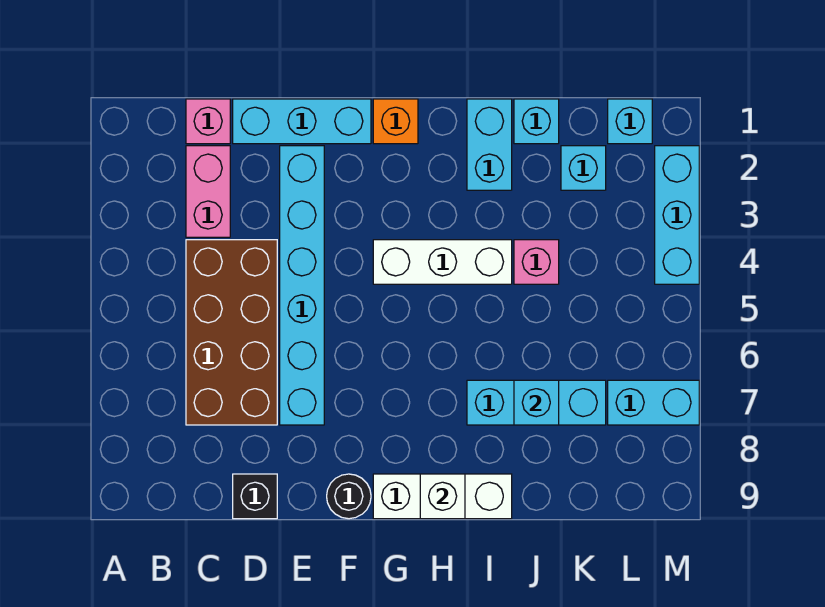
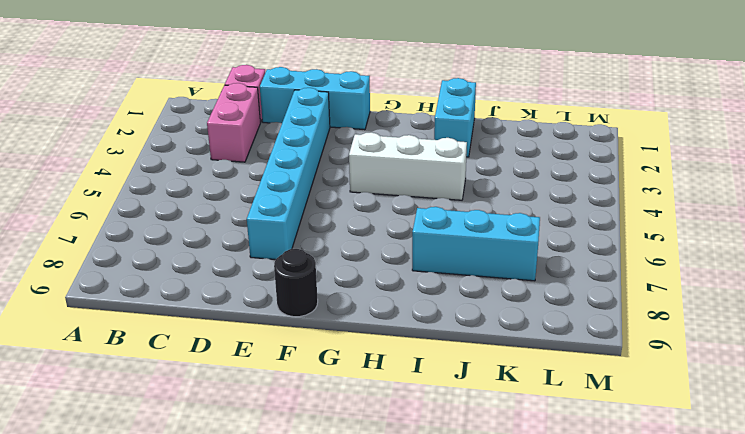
none -> brown brick C4:D7 level 1
none -> black brick D9 level 1
none -> orange brick G1 level 1

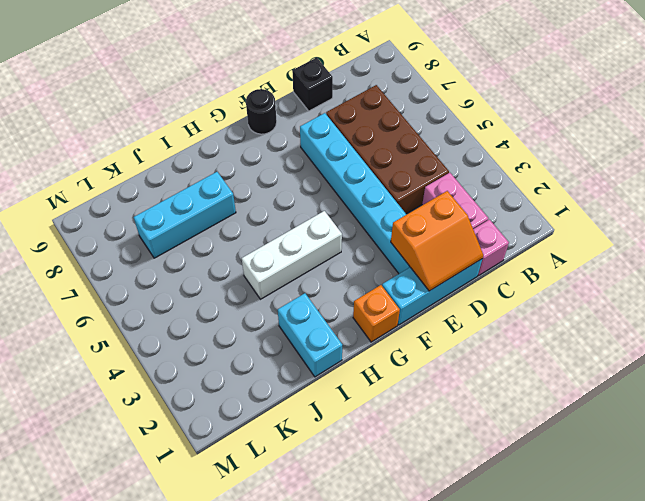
orange slope D1:E2 level 2 top 2 -> none
none -> white brick G9:I9 level 1
none -> cyan brick J1 level 1
none -> pink brick J4 level 1

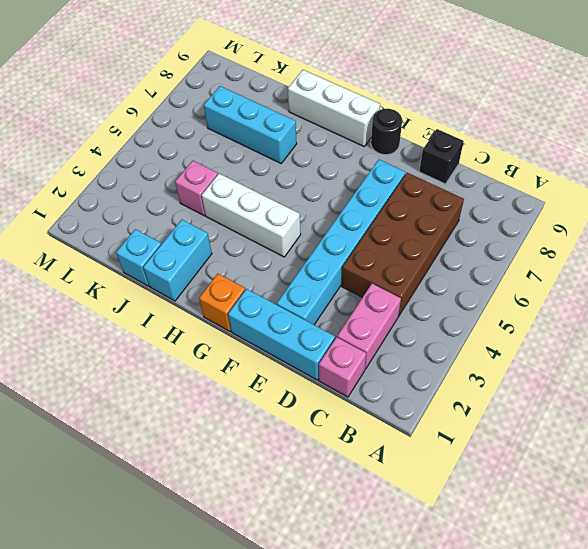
none -> cyan brick K2 level 1
none -> cyan brick L1 level 1
none -> cyan brick L7:M7 level 1

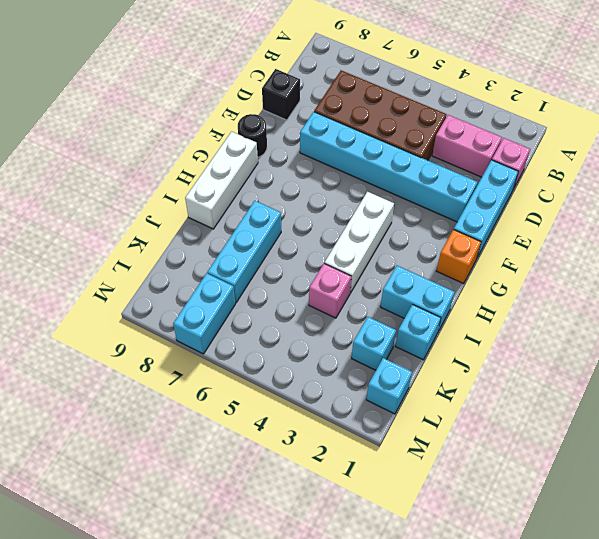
none -> cyan brick M2:M4 level 1
none -> white brick H9 level 2
none -> cyan brick J7 level 2

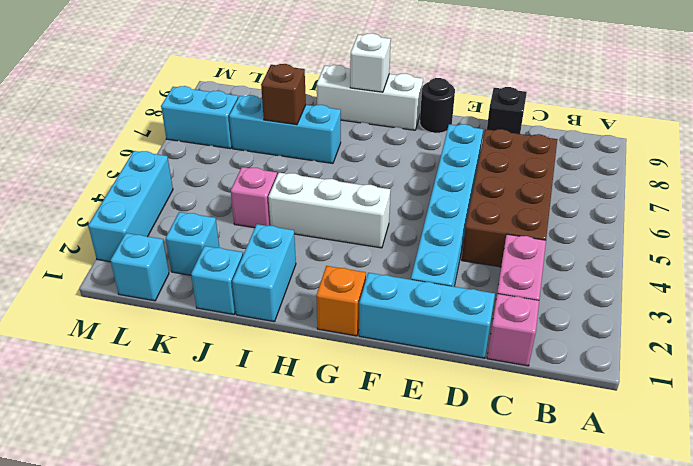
brown brick J7 level 2 -> cyan brick J7 level 2

